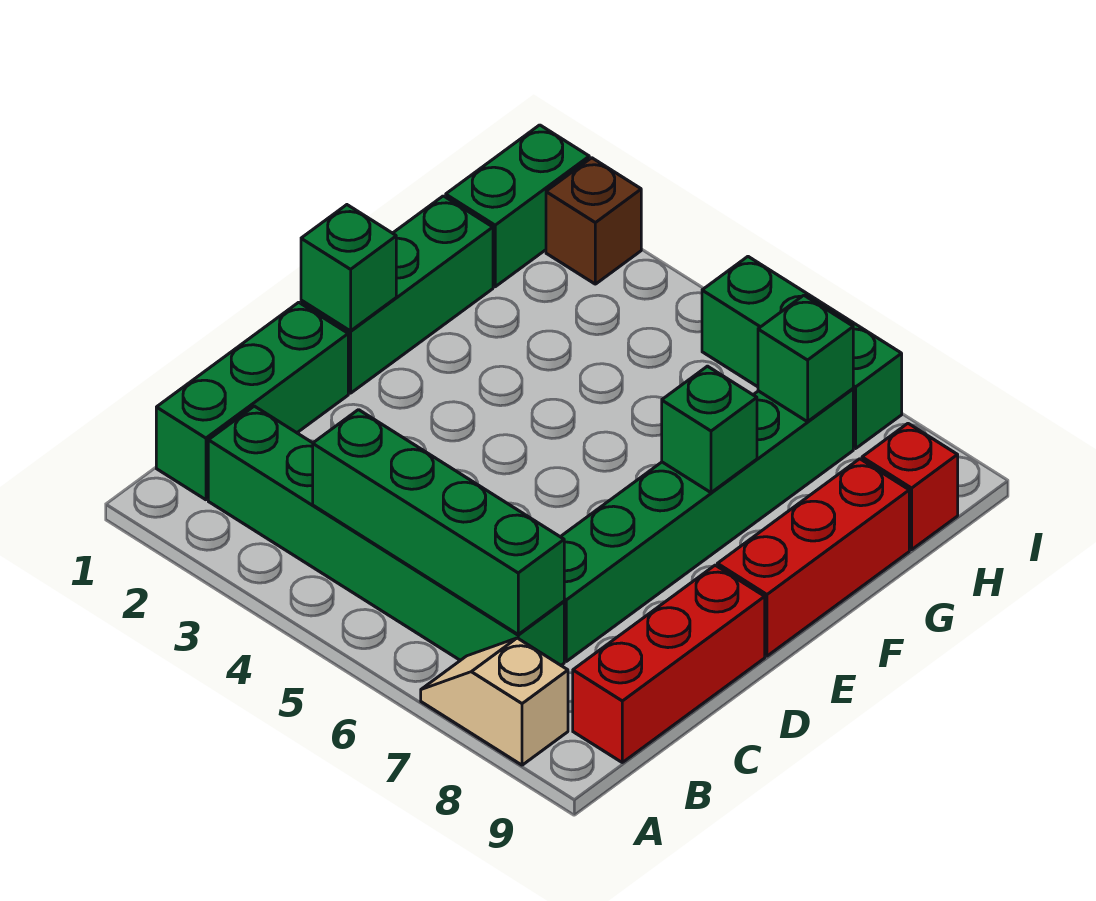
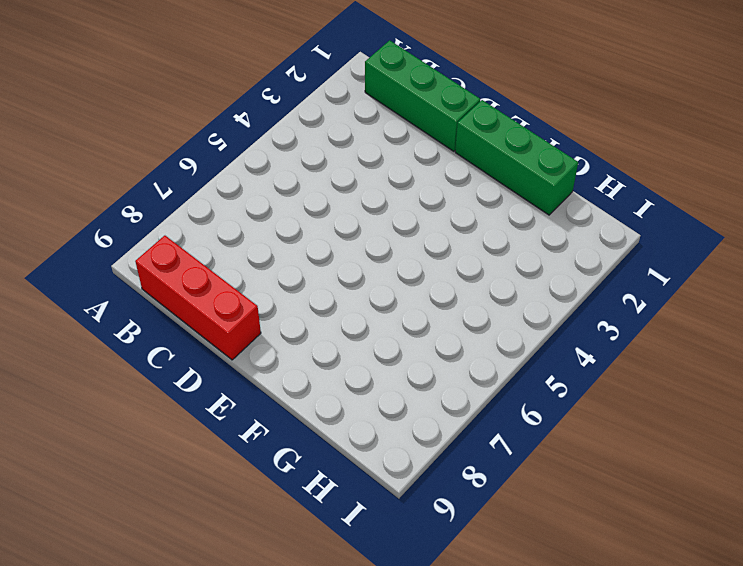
none -> tan slope A7:A8 level 1 top 8
none -> green brick B2:B7 level 1
none -> green brick C7:H7 level 1

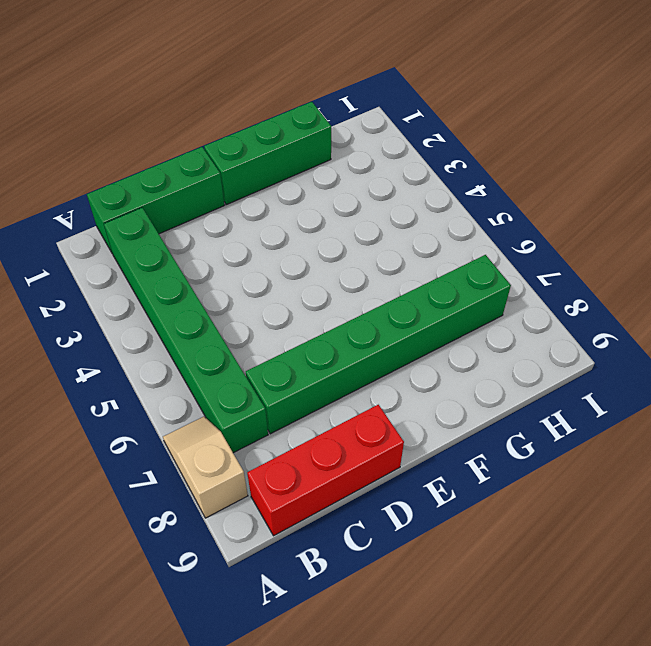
none -> red brick E9:G9 level 1
none -> green brick H1:I1 level 1
none -> red brick H9 level 1

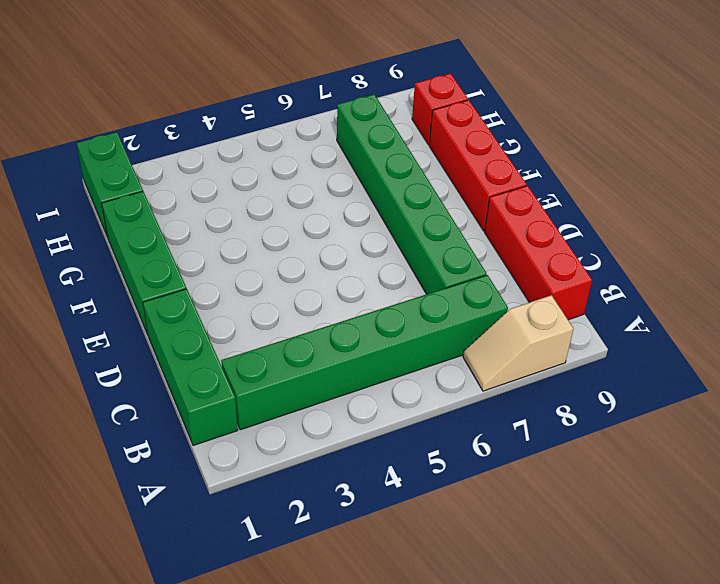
none -> brown brick I2 level 1
none -> green brick I5:I7 level 1
none -> green brick B4:B7 level 2

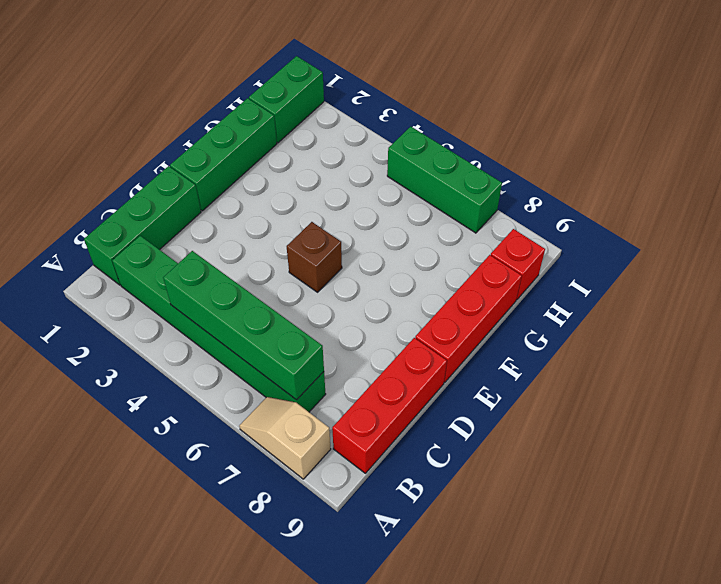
brown brick E5 level 1 -> brown brick I2 level 1
none -> green brick C7:H7 level 1
none -> green brick E1 level 2
none -> green brick F7 level 2

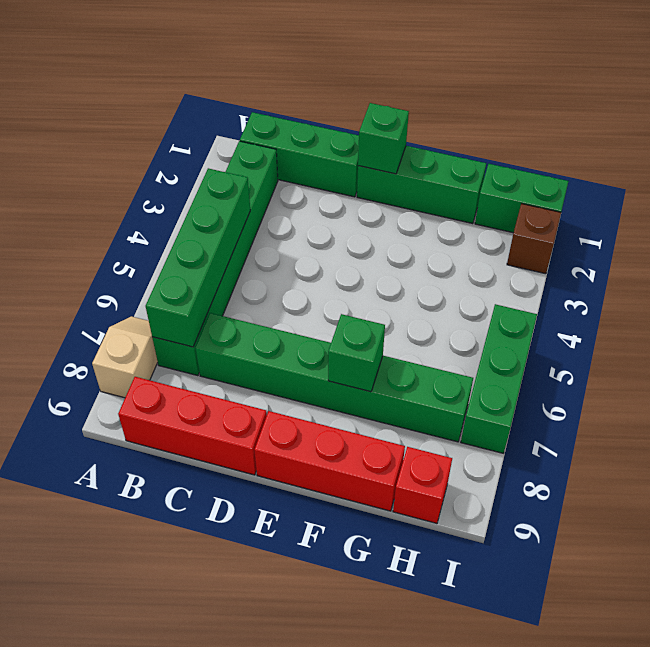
none -> green brick H7 level 2

